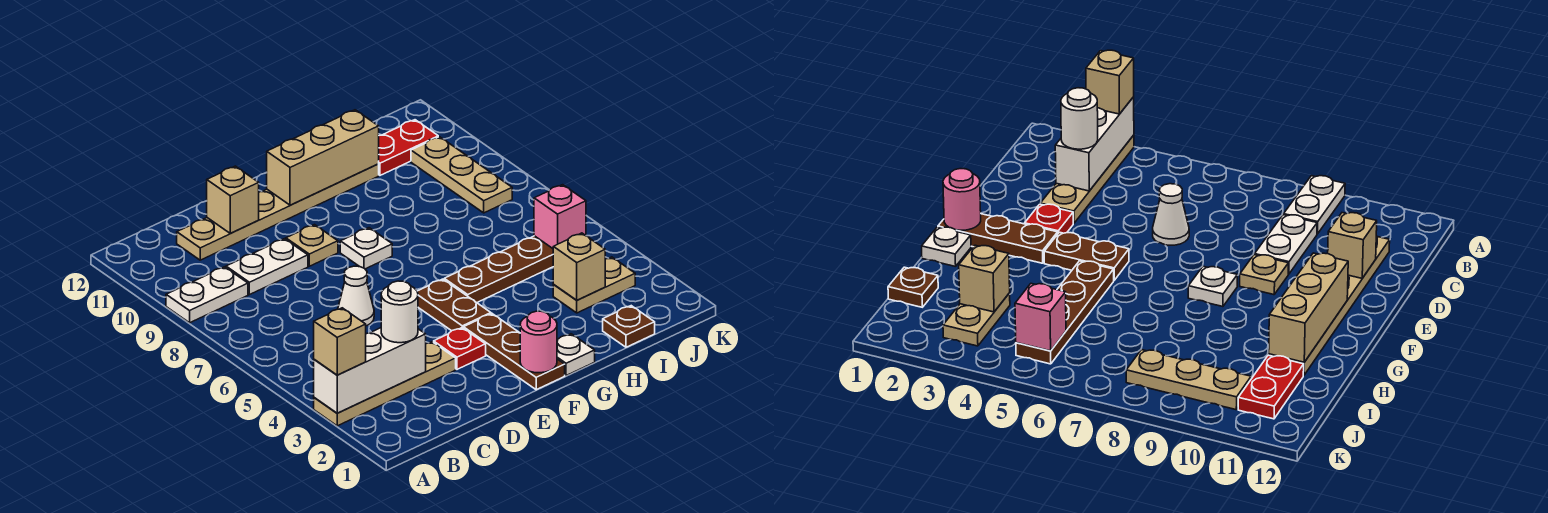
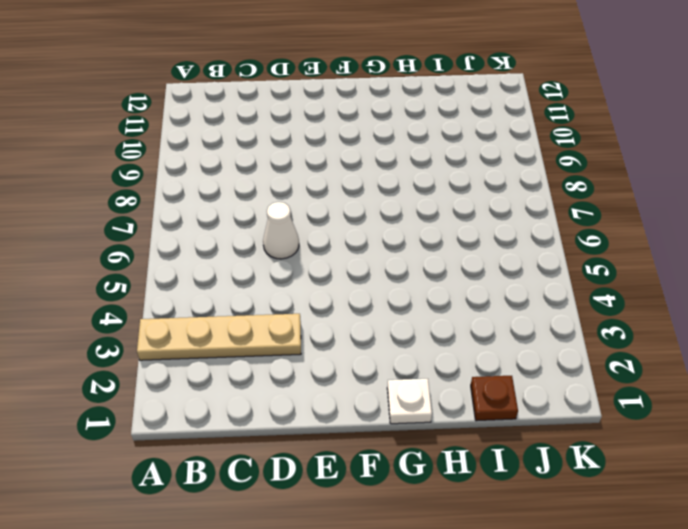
none -> white plate A9:B9 level 1
none -> white plate C9:D9 level 1
none -> tan plate C11:H11 level 1

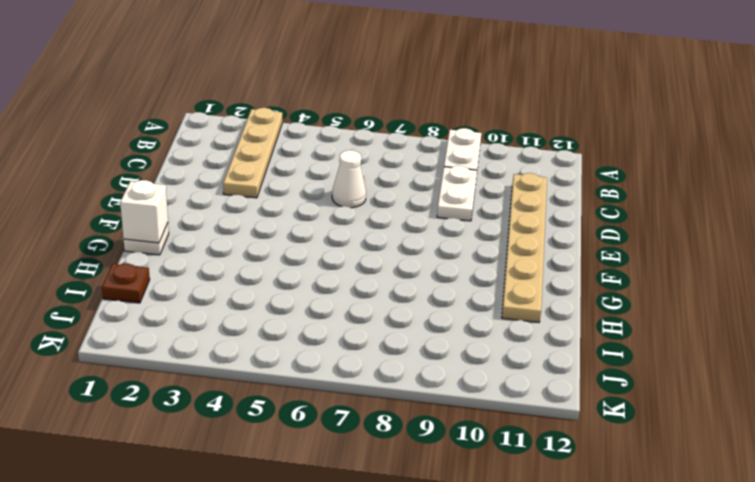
white brick G1 level 2 -> none
none -> red plate E3 level 1
none -> tan plate E9 level 1
none -> brown plate F1:F3 level 1

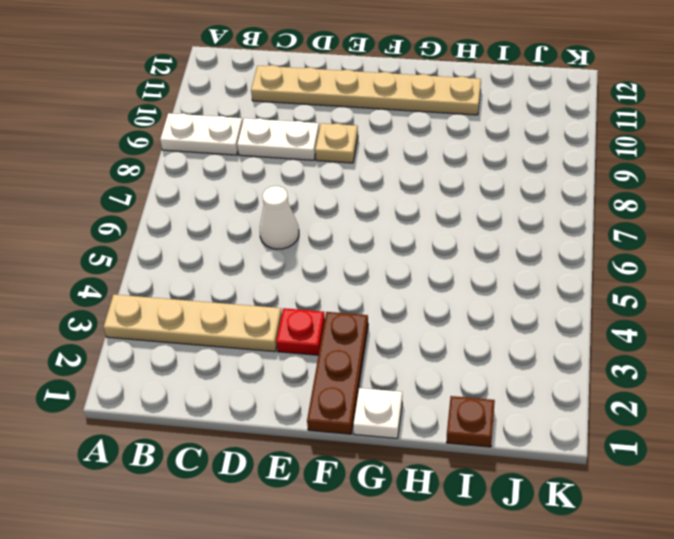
none -> brown plate F4:F5 level 1
none -> white plate F8 level 1
none -> brown plate G5:J5 level 1

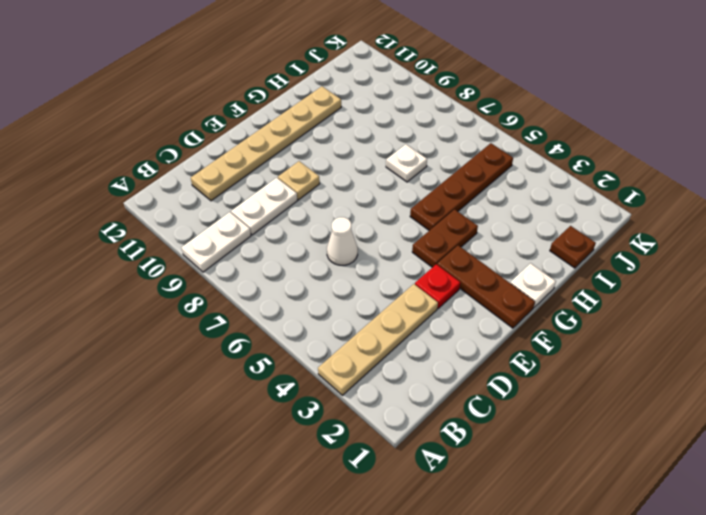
brown plate F4:G4 level 1 -> brown plate F4:F5 level 1
white plate H7 level 1 -> white plate F8 level 1
none -> tan plate I3:J3 level 1
none -> red plate I11:J11 level 1
none -> tan plate J8:J10 level 1

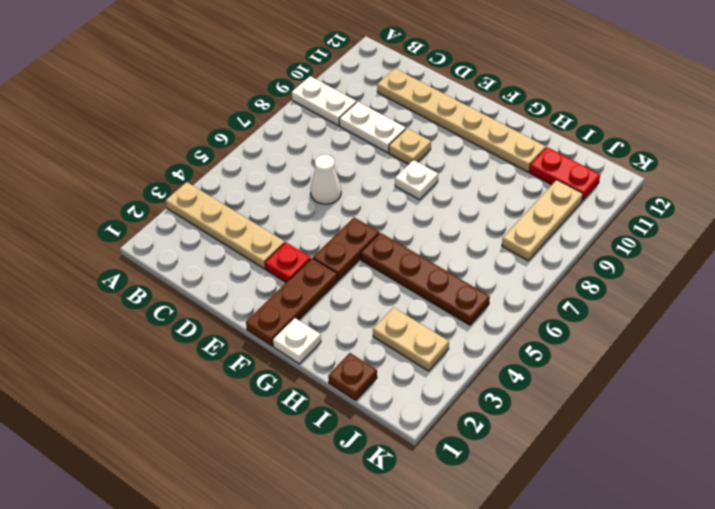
none -> white brick A3:C3 level 2
none -> tan brick D11 level 2
none -> pink round brick F1 level 2

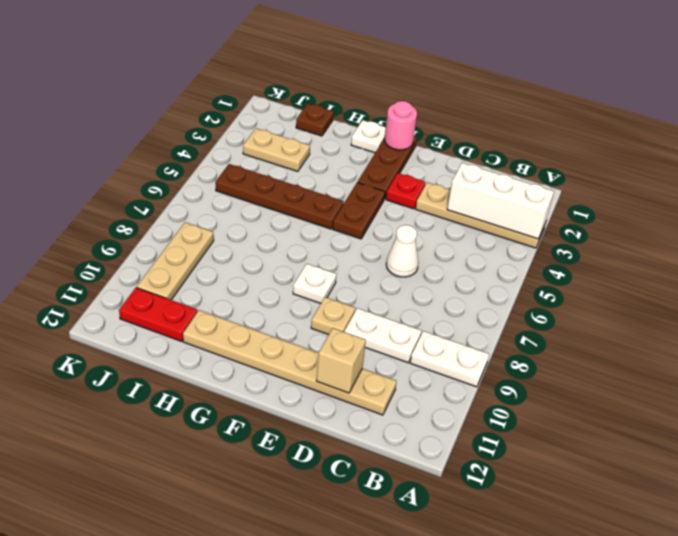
none -> tan brick F11:H11 level 2
none -> tan brick I3 level 2
none -> pink brick J5 level 2

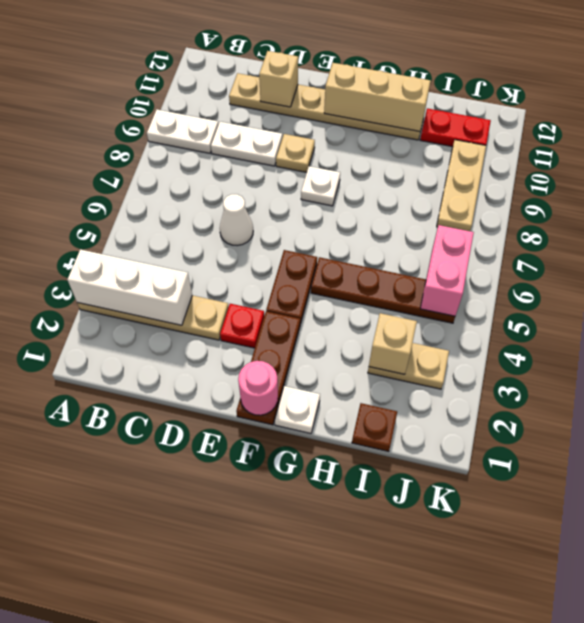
pink brick J5:J6 level 2 -> pink brick J5 level 2
none -> tan brick A3 level 3
none -> white round brick C3 level 3

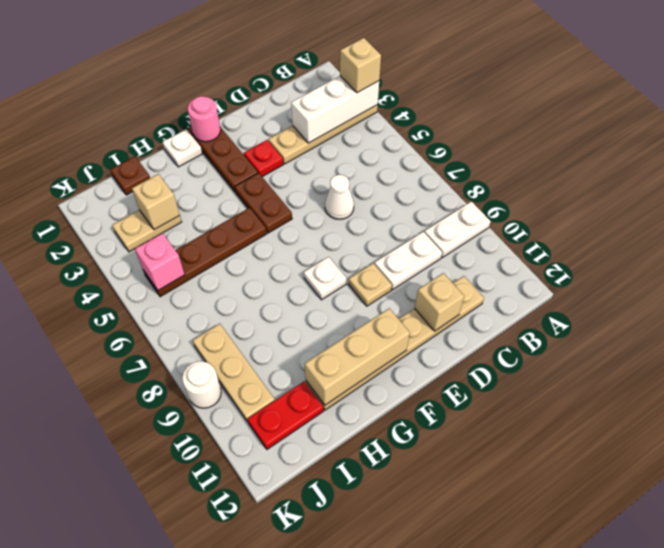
white round brick K9 level 1 -> white round brick C3 level 3

